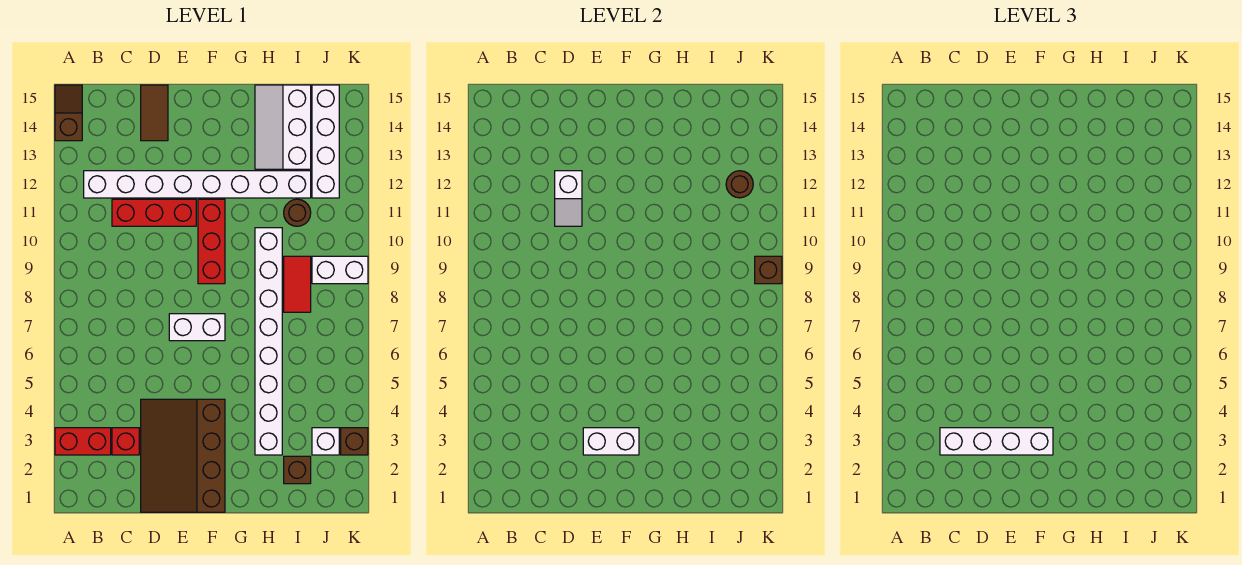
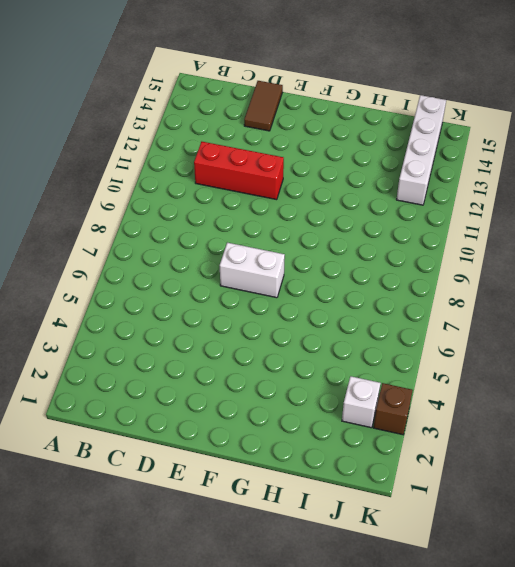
none -> red brick A3:B3 level 1
none -> brown slope A14:A15 level 1 top 14
none -> white brick B12:I12 level 1

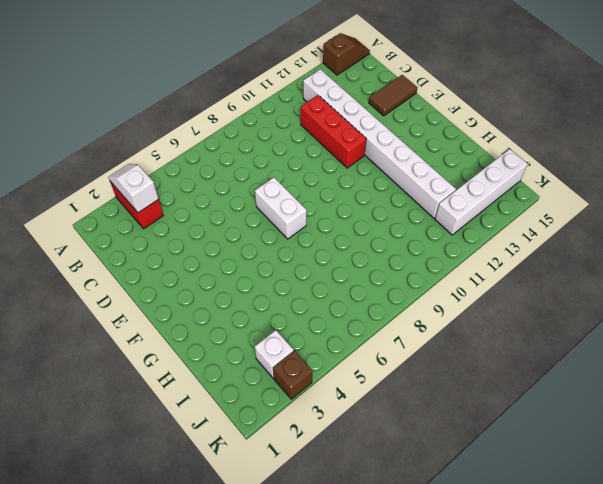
white slope A3:B3 level 2 top B -> white slope D11:D12 level 2 top 12
none -> red brick C3 level 1
none -> brown slope D1:F4 level 1 top F
none -> red brick F9:F11 level 1

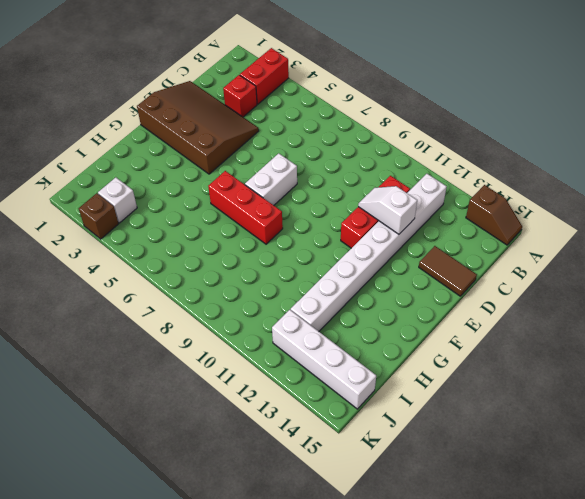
red brick G6:G8 level 1 -> red brick F9:F11 level 1
none -> white brick H3:H10 level 1
none -> white slope H13:I15 level 1 top I
none -> brown brick I2 level 1

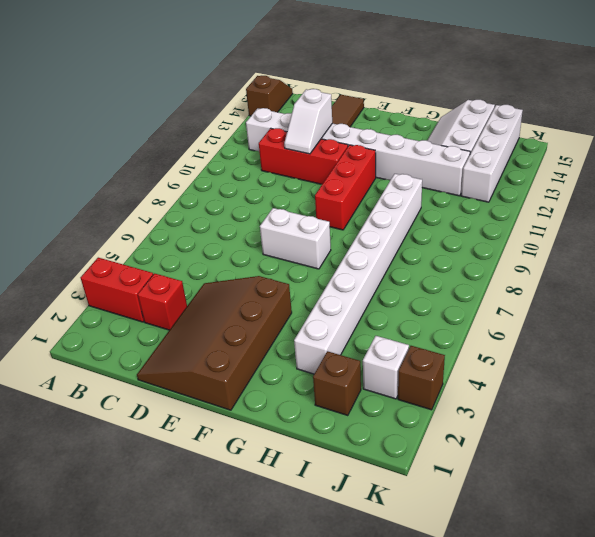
none -> red tile I8:I9 level 1
none -> brown round brick I11 level 1
none -> white brick J9:K9 level 1

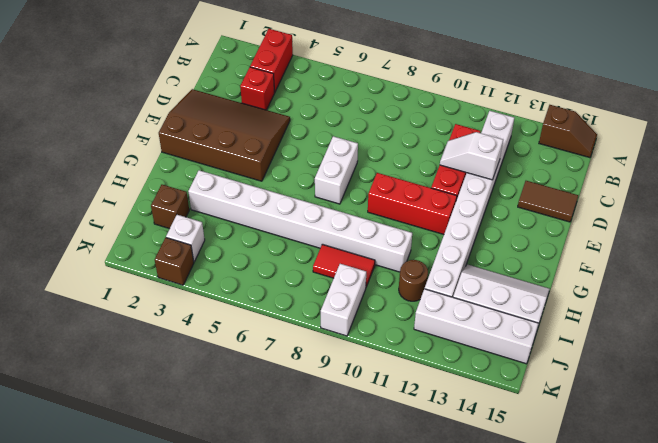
none -> white brick E3:F3 level 2
none -> brown round brick J12 level 2
none -> brown brick K9 level 2

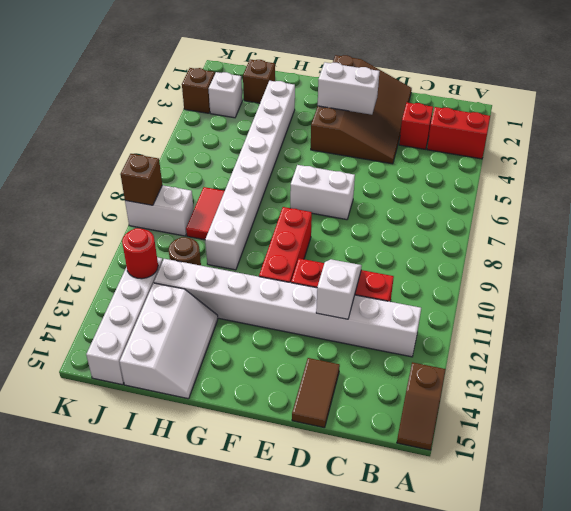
red round brick J12 level 2 -> brown round brick J12 level 2
none -> white brick C3:F3 level 3

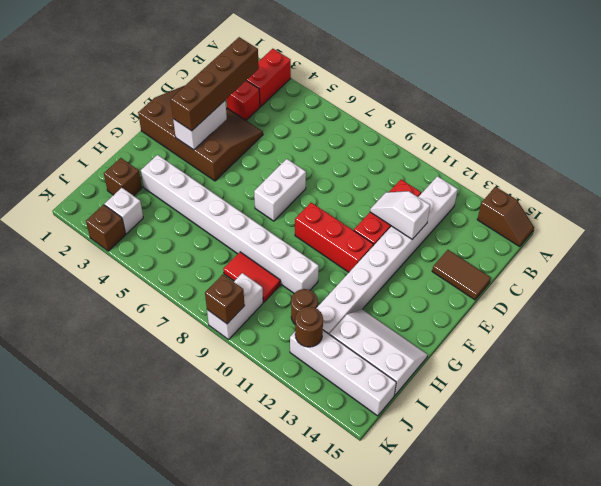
brown brick C3:F3 level 3 -> white brick C3:F3 level 3

